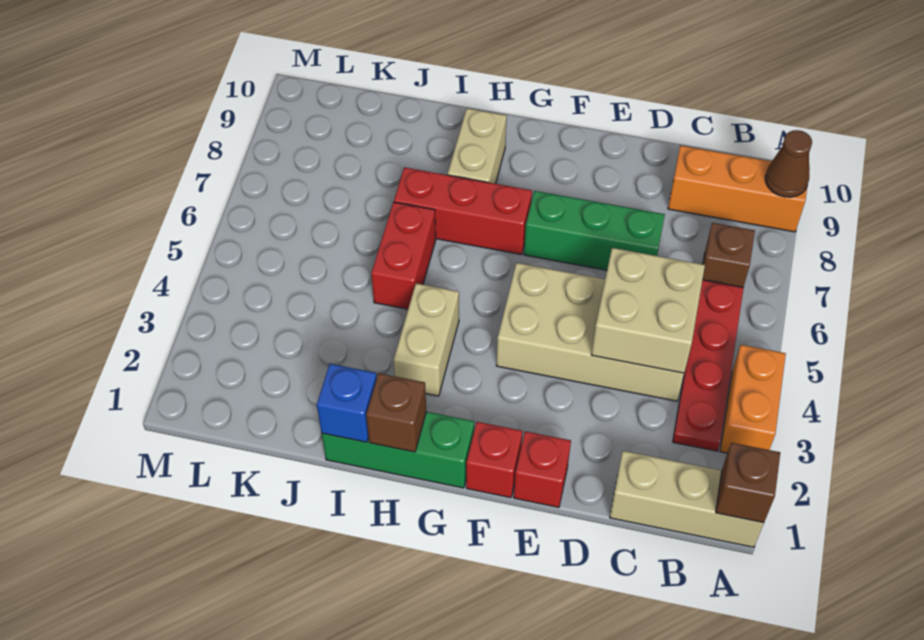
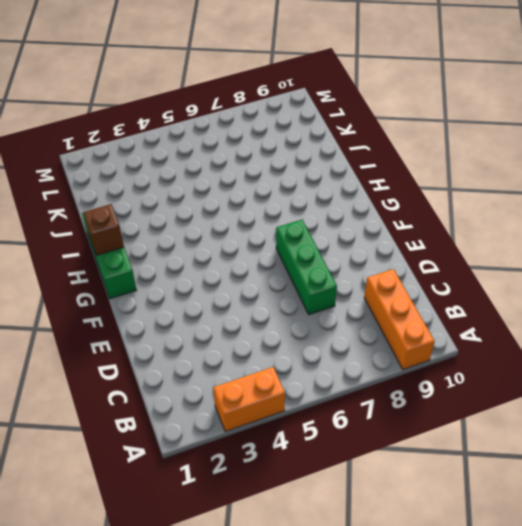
none -> tan brick A1:C1 level 1
none -> red plate B3:B6 level 1
none -> brown brick B7 level 1

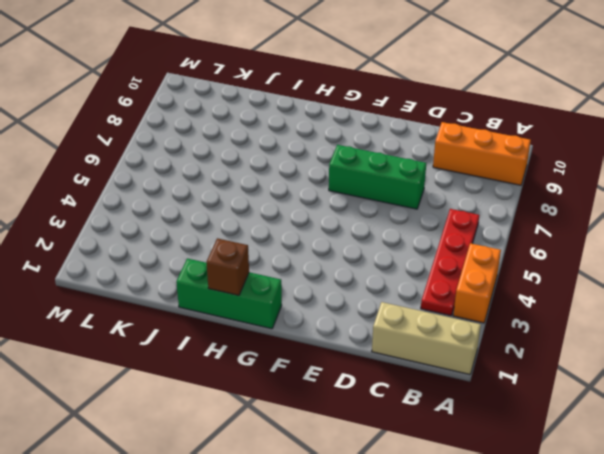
none -> brown brick B7 level 1
none -> tan brick C4:F5 level 1
none -> red brick E1 level 1

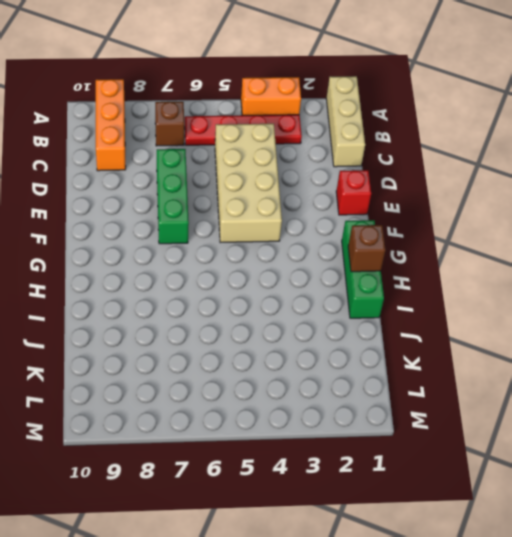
none -> red brick F1 level 1
none -> red brick G7:I7 level 1
none -> tan brick H3:H4 level 1

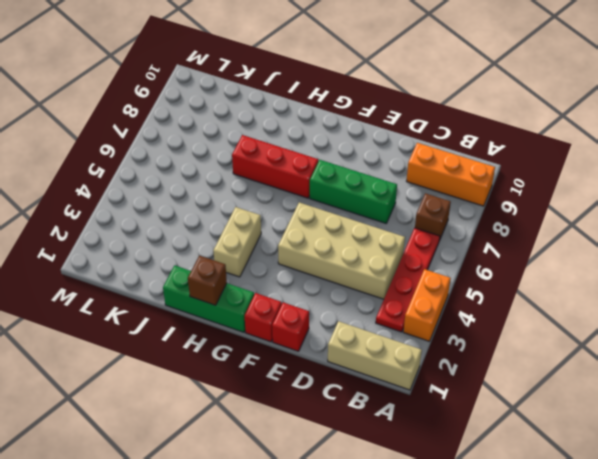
none -> tan brick H8:H9 level 1
none -> red brick I5:I6 level 1
none -> brown brick A1 level 2

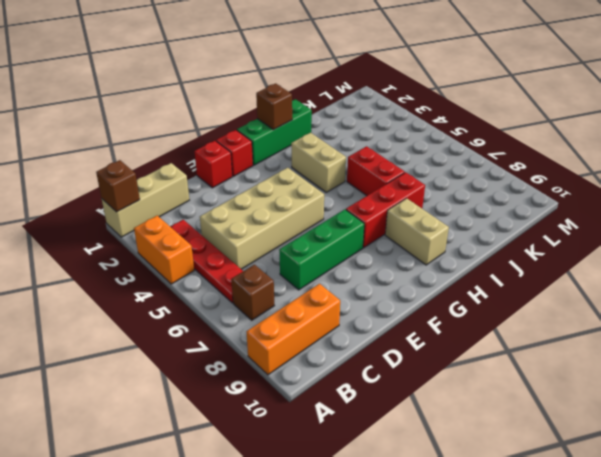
none -> brown cone A9 level 2
none -> tan brick C4:D5 level 2
none -> blue brick I1 level 2

